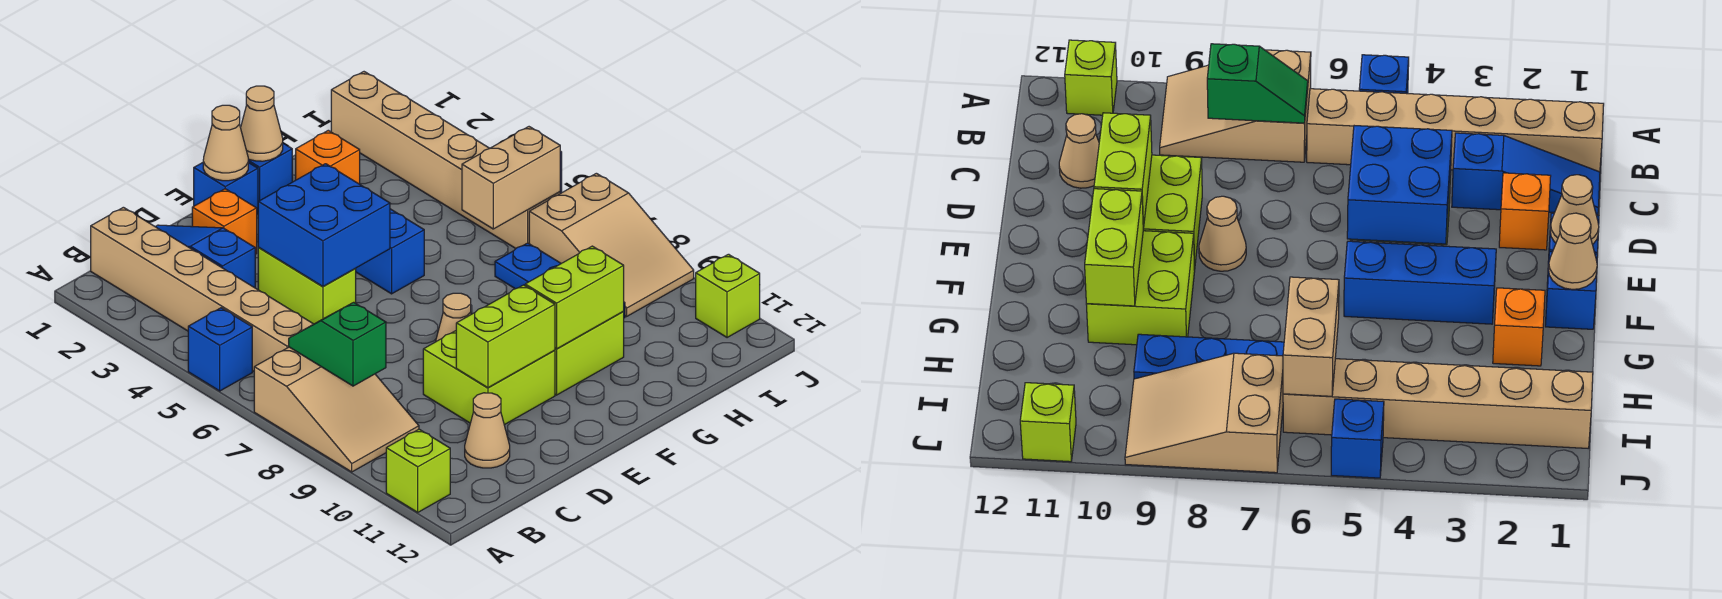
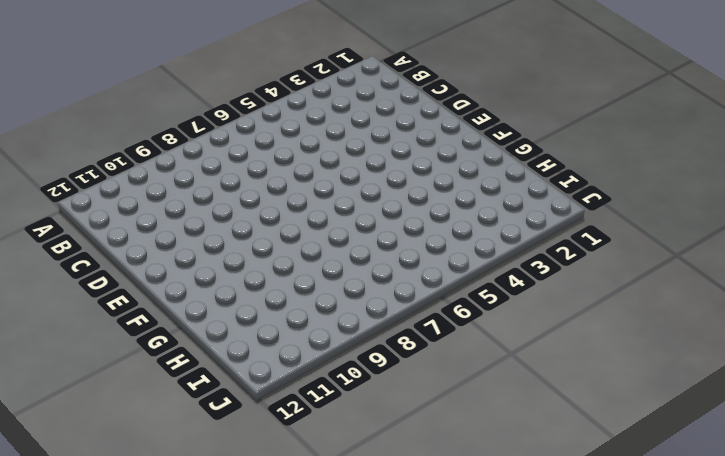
none -> blue brick A5 level 1
none -> tan slope A7:B9 level 1 top 7
none -> lime brick A11 level 1

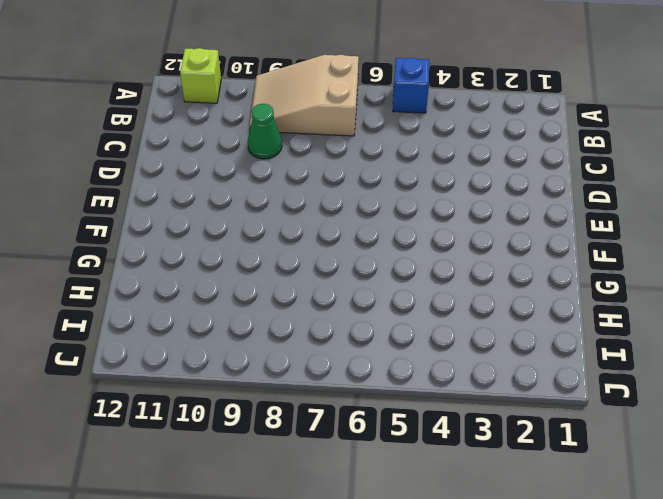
green cone C9 level 1 -> none
none -> tan brick B1:B6 level 1
none -> blue slope C1:C3 level 1 top 3
none -> tan cone C11 level 1

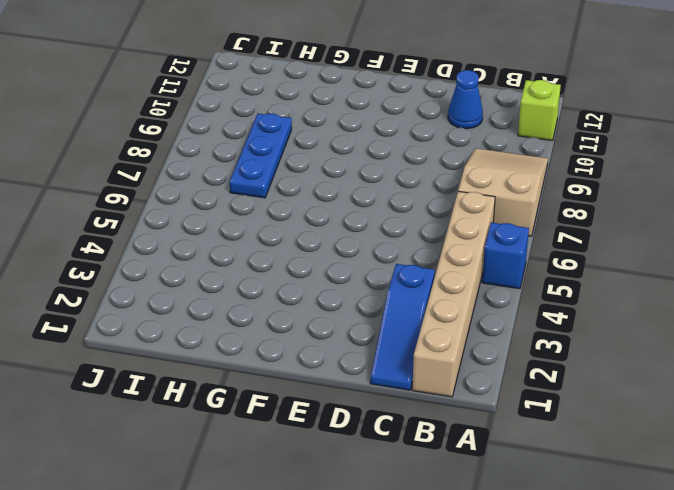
blue cone C11 level 1 -> tan cone C11 level 1
none -> orange brick D2 level 1
none -> lime brick D4:D5 level 1
none -> lime brick D9:E10 level 1

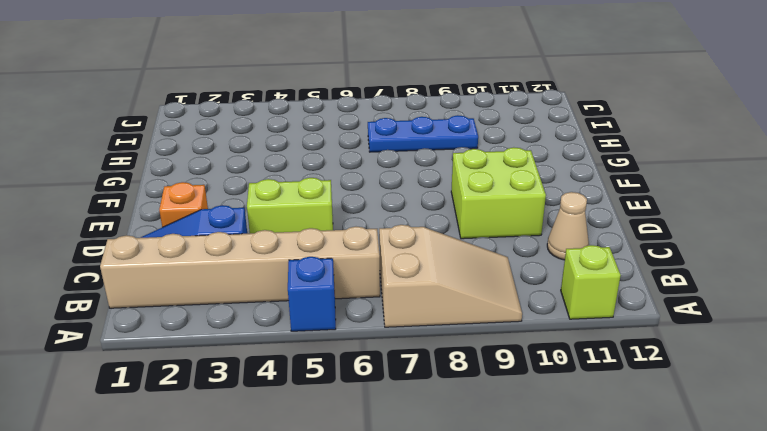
none -> blue brick E1 level 1
none -> tan cone E8 level 1
none -> blue brick F1 level 1

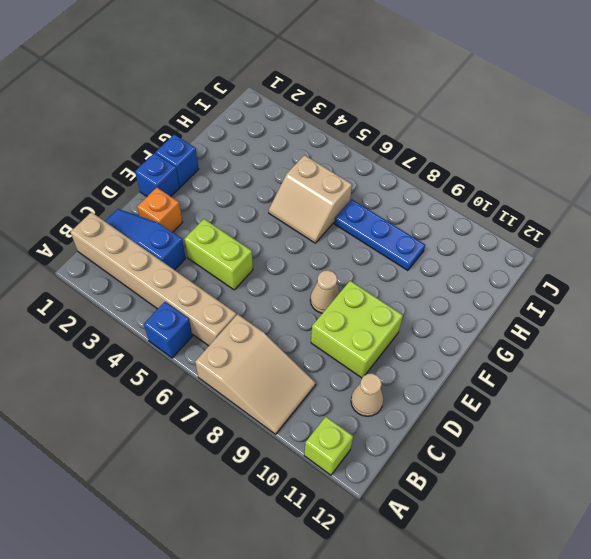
tan slope G5:H6 level 1 top H -> none
none -> blue brick F3:F5 level 1
none -> lime brick F9:G10 level 1
none -> orange brick G2 level 1

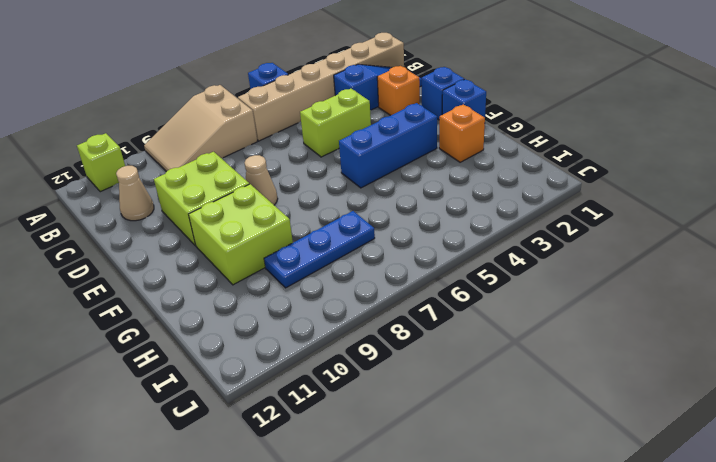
none -> tan brick I1:I6 level 1
none -> tan slope I7:J9 level 1 top 7
none -> blue brick J5 level 1

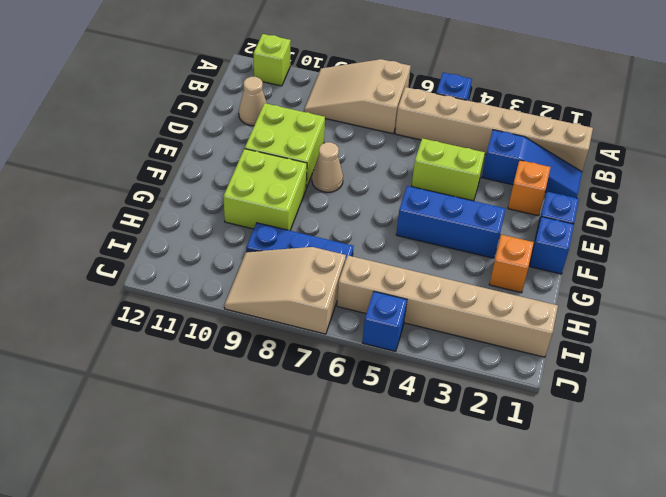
none -> lime brick J11 level 1
none -> green slope B7:B8 level 2 top 8
none -> blue brick D4:E5 level 2

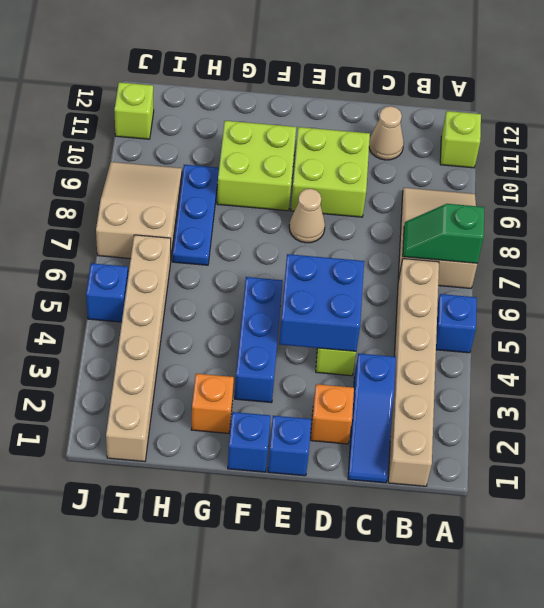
green slope A7:B7 level 2 top A -> green slope B7:B8 level 2 top 8
none -> lime brick D10:E10 level 2
none -> tan cone E1 level 2
none -> tan cone F1 level 2

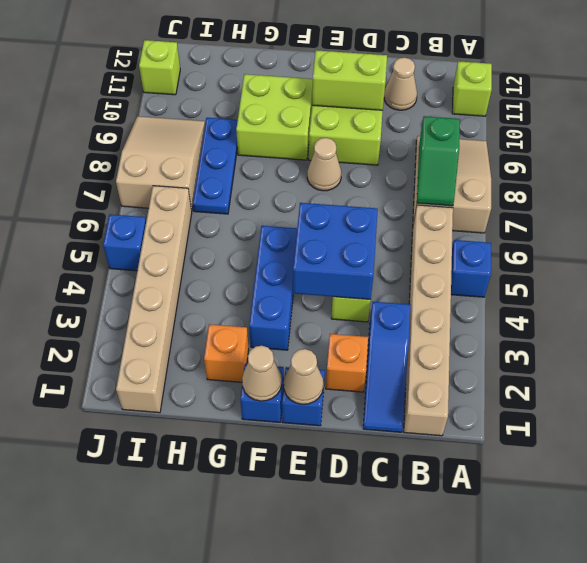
none -> lime brick F10:G10 level 2
none -> tan brick H6:I6 level 2

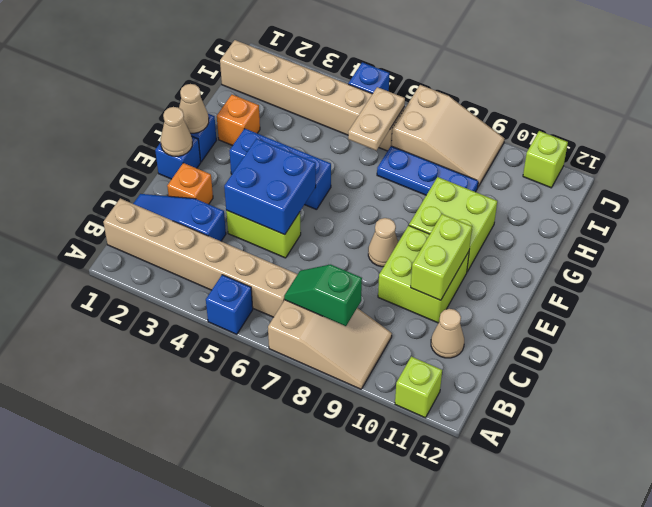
tan plate H6:I6 level 2 -> tan brick H6:I6 level 2
none -> lime brick F10:G10 level 2

